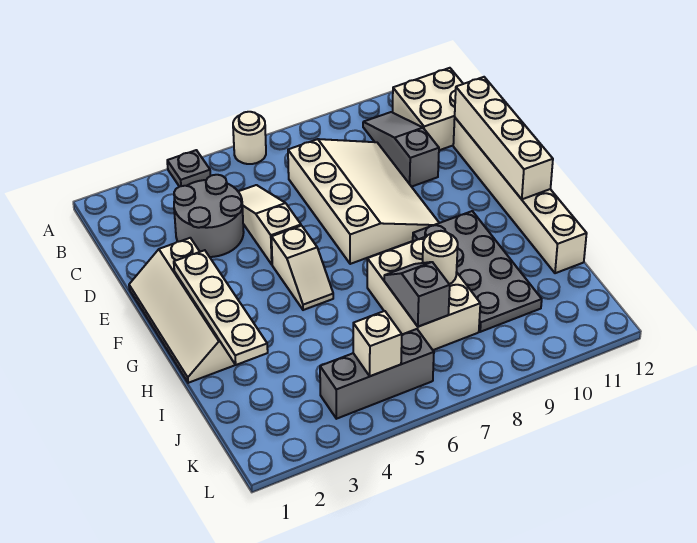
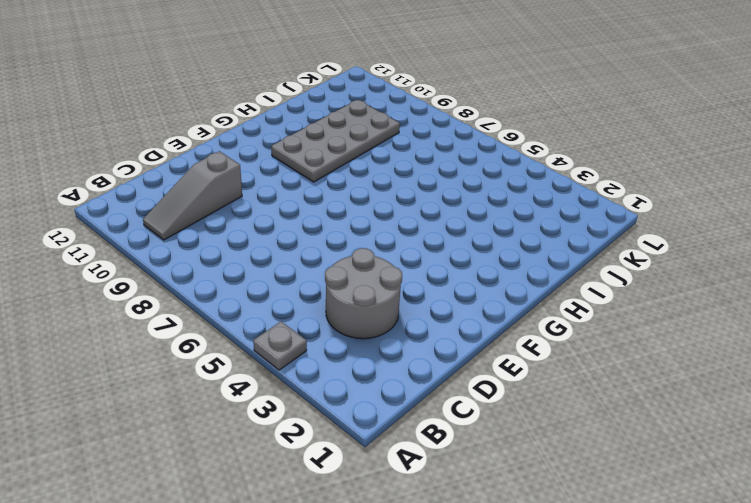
none -> white round brick A6 level 1
none -> white brick B11:C12 level 1
none -> white slope C5:E5 level 1 top E

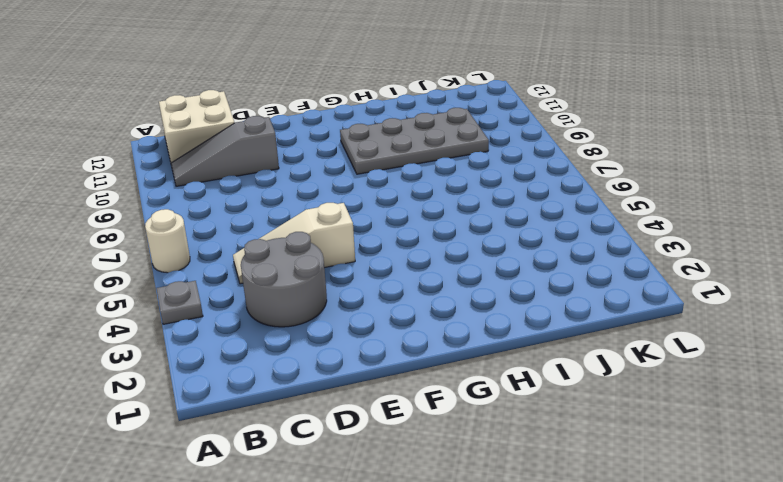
none -> white slope C7:F9 level 1 top 7
none -> white brick D12:I12 level 1
none -> white slope E1:H2 level 1 top 2

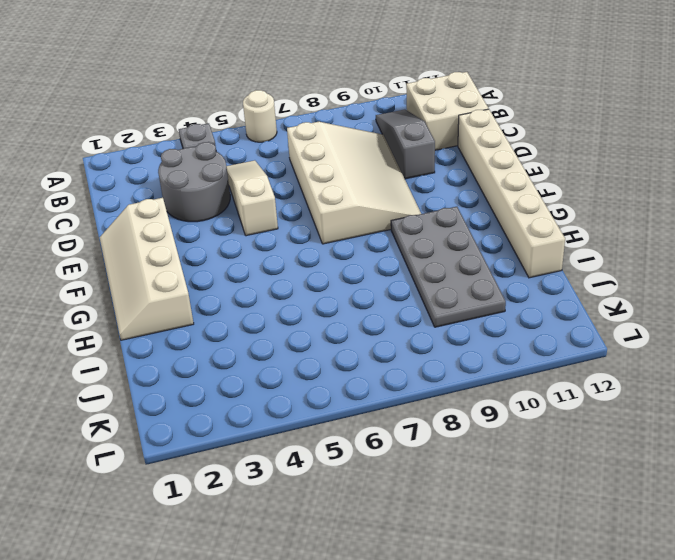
none -> white slope F5:G5 level 1 top F
none -> white brick H7:J8 level 1
none -> grey brick K4:K6 level 1

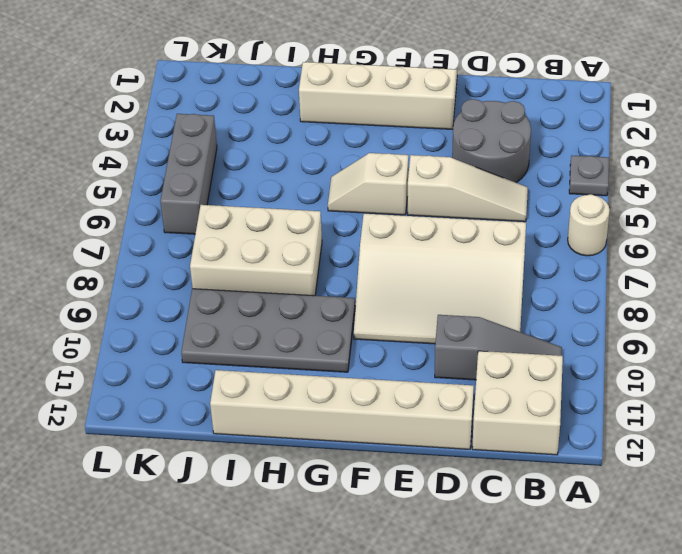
none -> white brick D12:G12 level 2
none -> white plate F2:I2 level 2
none -> grey slope I7:J7 level 2 top J

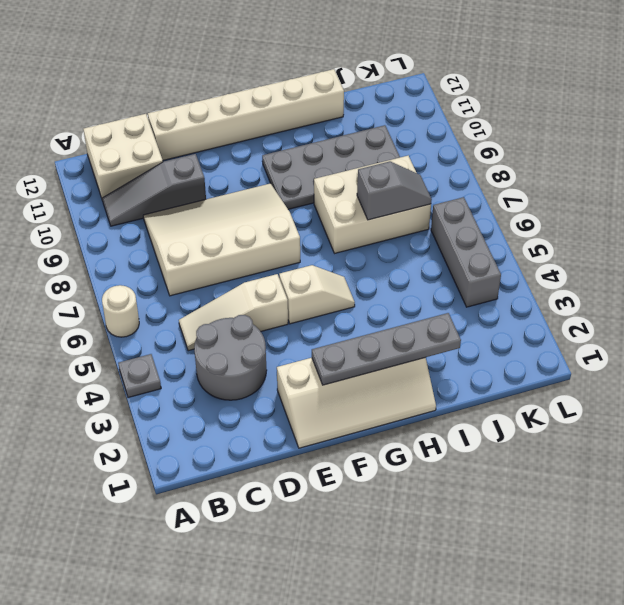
grey plate F2:I2 level 2 -> white plate F2:I2 level 2
grey slope I7:J7 level 2 top I -> grey slope I7:J7 level 2 top J
none -> white brick D12:G12 level 2
none -> white round brick I8 level 2
none -> white brick K5 level 2

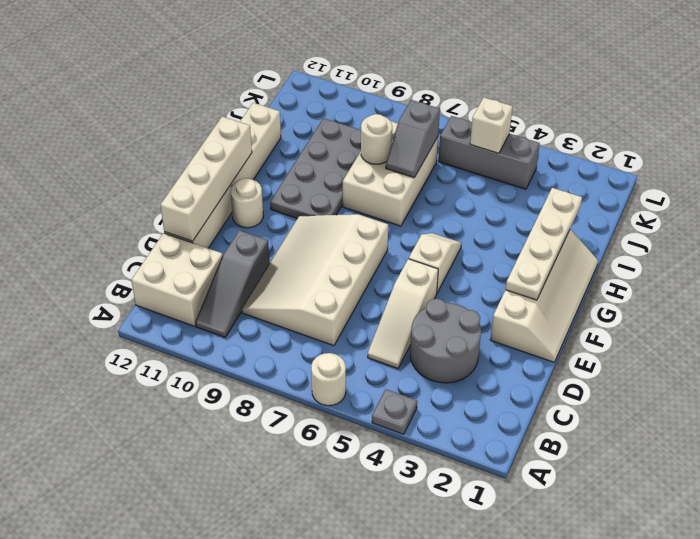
white round brick F11 level 1 -> none

